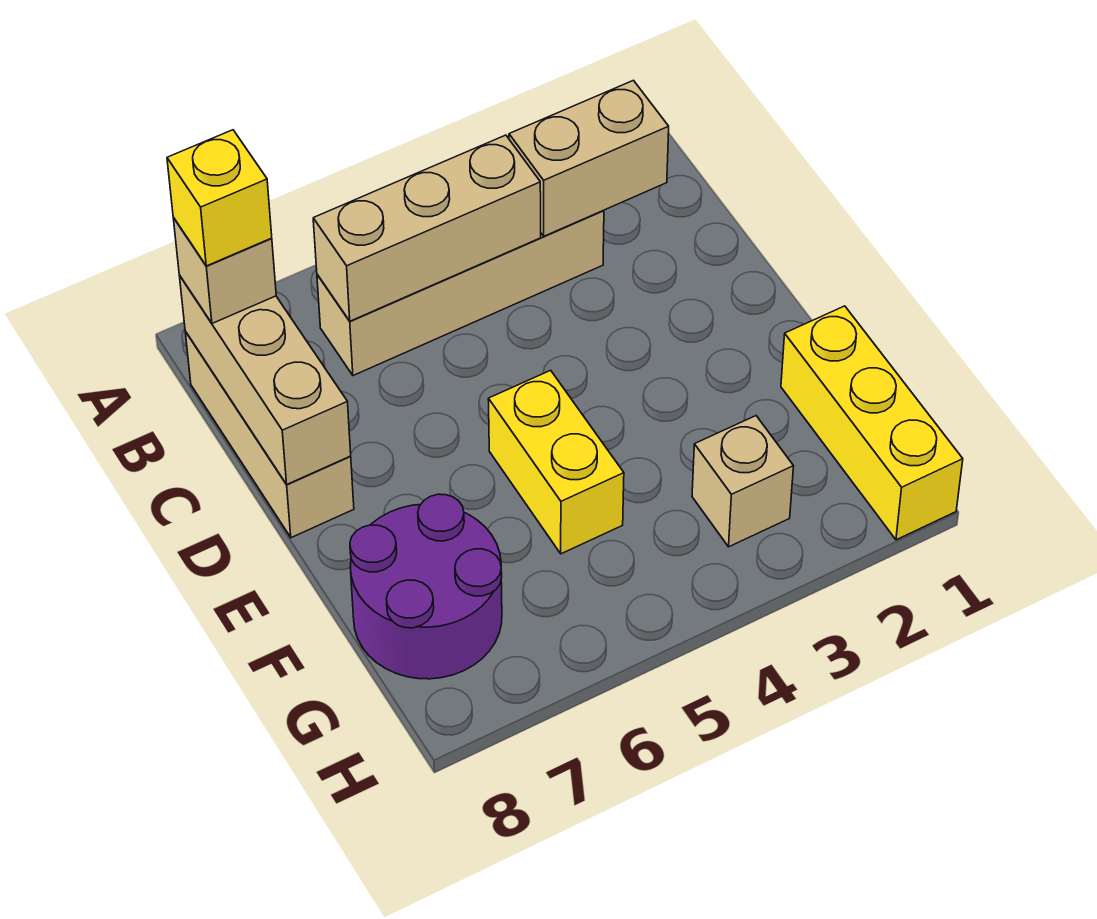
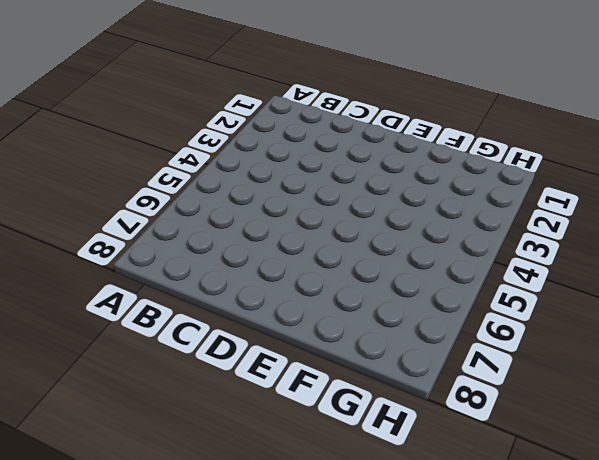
none -> tan brick B3:B6 level 1
none -> tan brick B8:D8 level 1

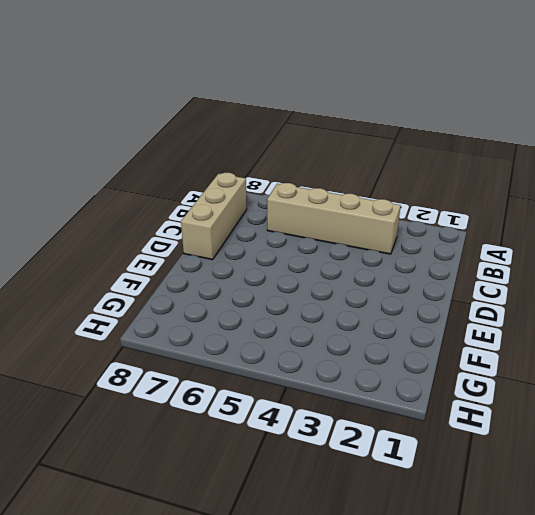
none -> yellow brick E5:F5 level 1
none -> yellow brick F1:H1 level 1

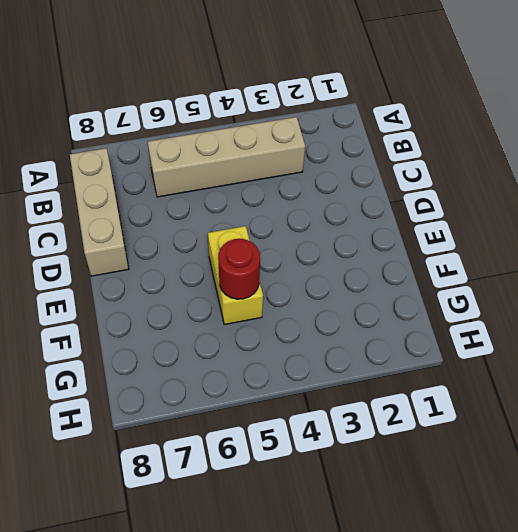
red round brick F5 level 2 -> none
none -> yellow brick F1:H1 level 1
none -> purple round brick F7:G8 level 1

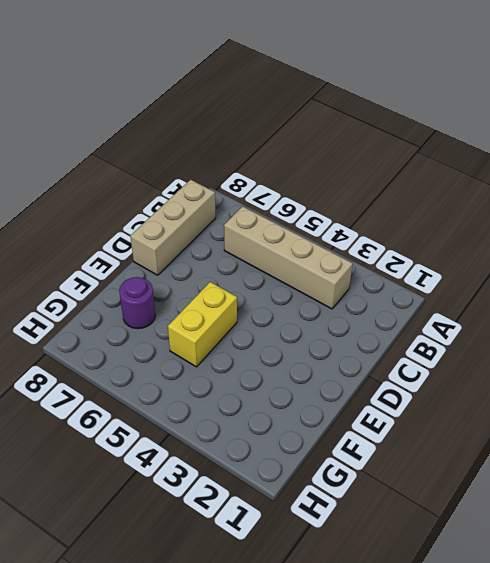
purple round brick F7 level 1 -> purple round brick F7:G8 level 1
none -> yellow brick F1:H1 level 1
none -> tan brick G3 level 1

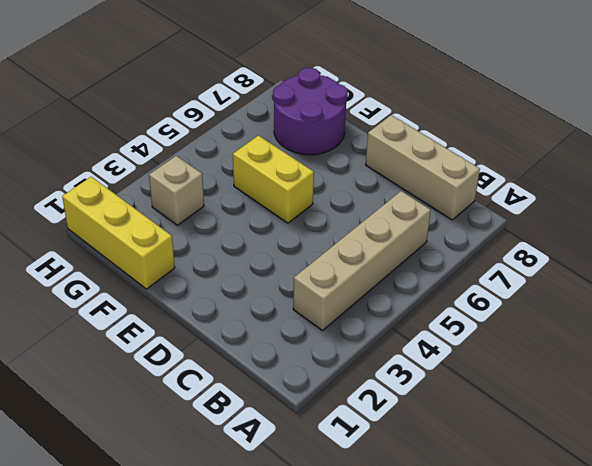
none -> tan brick B2:B3 level 2
none -> tan brick B4:B6 level 2

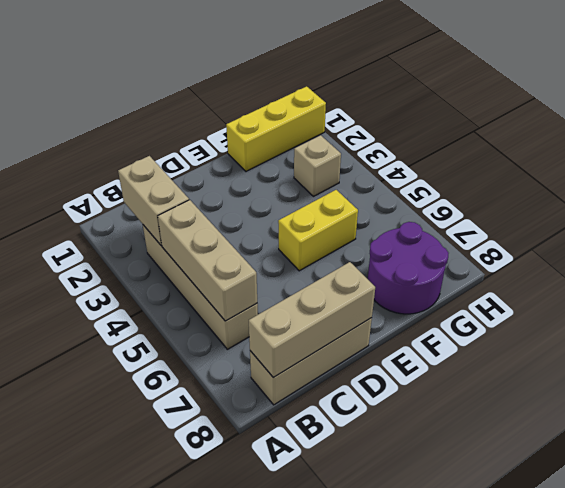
none -> tan brick B8 level 3
none -> yellow brick B8 level 4

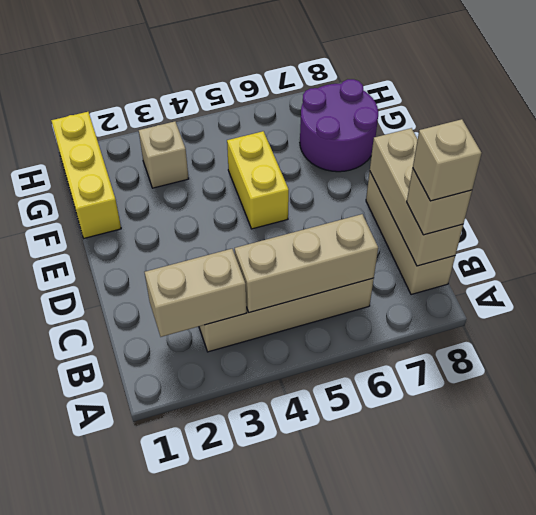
tan brick B8 level 4 -> yellow brick B8 level 4

